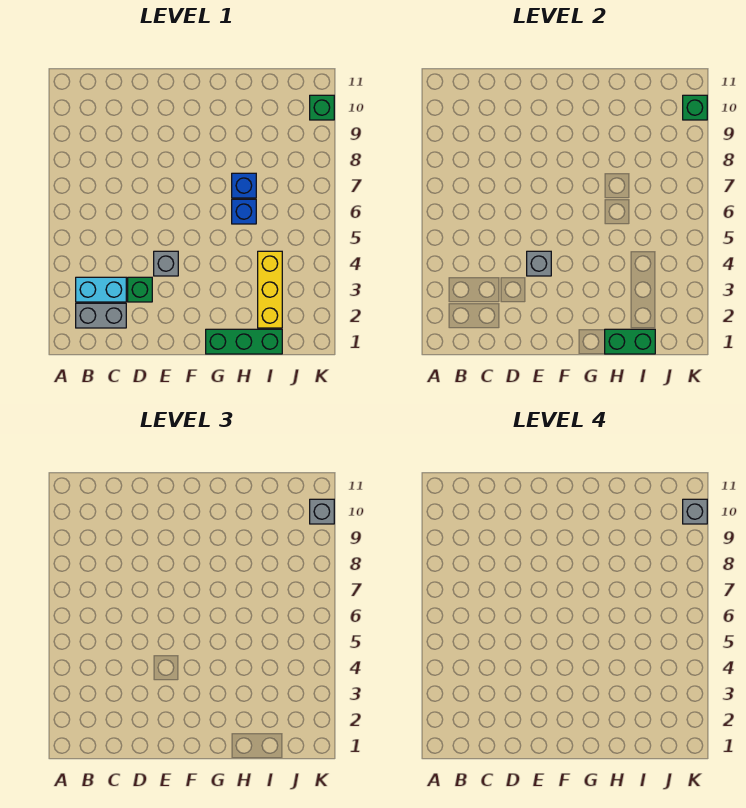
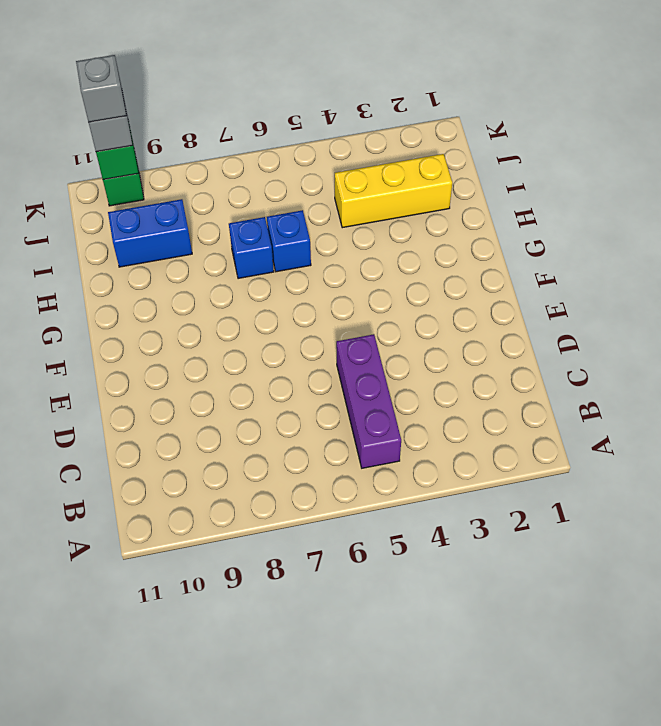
purple brick B5:D5 level 1 -> none
blue brick I9:I10 level 1 -> none
none -> grey brick B2:C2 level 1
none -> cyan brick B3:C3 level 1
none -> green brick D3 level 1

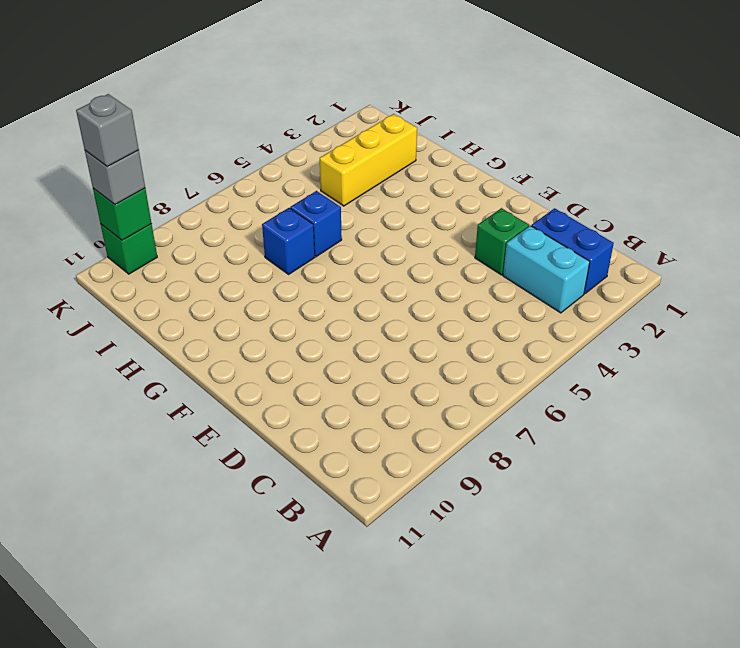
blue brick B2:C2 level 1 -> grey brick B2:C2 level 1
none -> grey brick E4 level 1
none -> green brick G1:I1 level 1
none -> grey brick E4 level 2

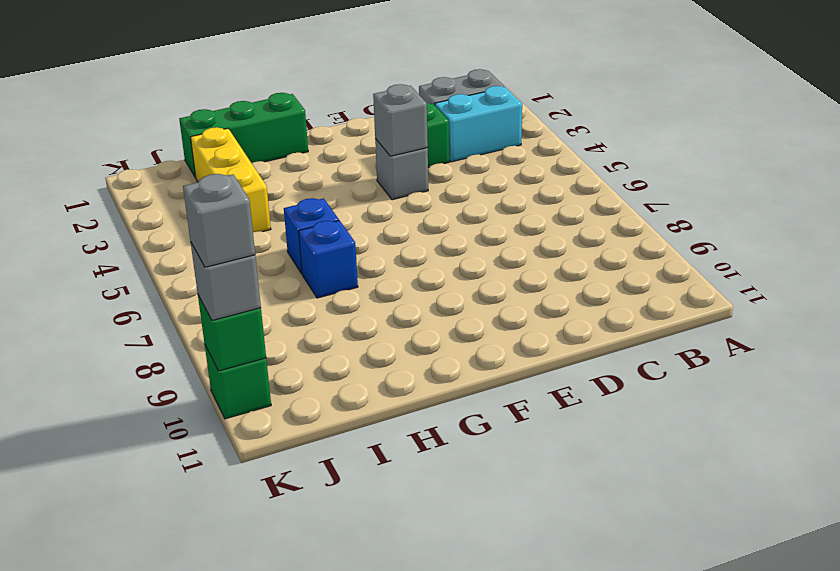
none -> green brick H1:I1 level 2

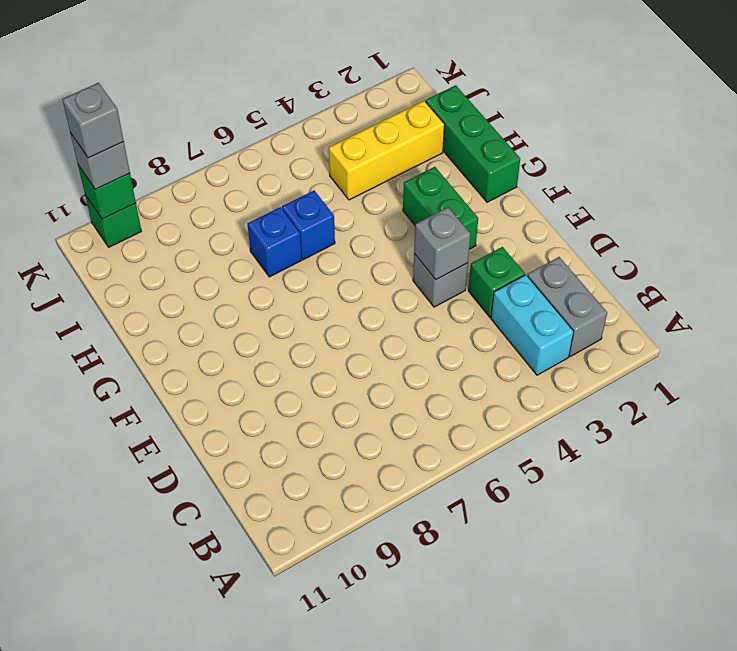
green brick F3:G3 level 1 -> green brick H1:I1 level 2

